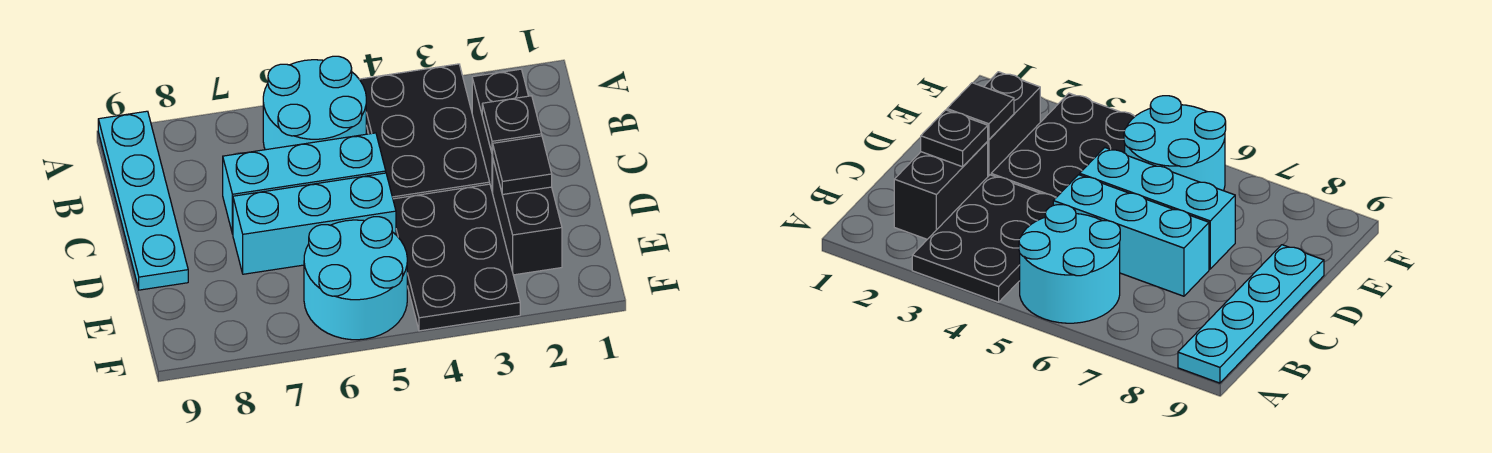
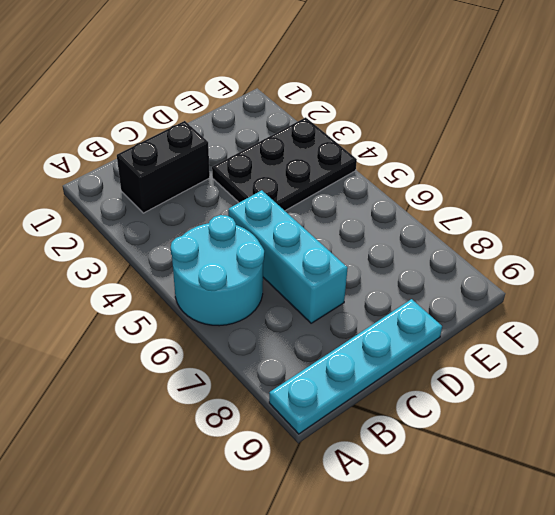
none -> black plate A3:C4 level 1
none -> black brick D2:E2 level 1

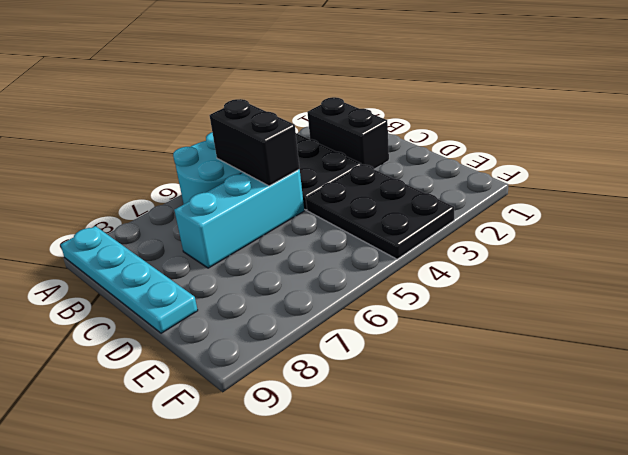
black brick B5:C5 level 2 -> black brick D2:E2 level 1
none -> cyan brick D5:D7 level 1
none -> cyan round brick E5:F6 level 1

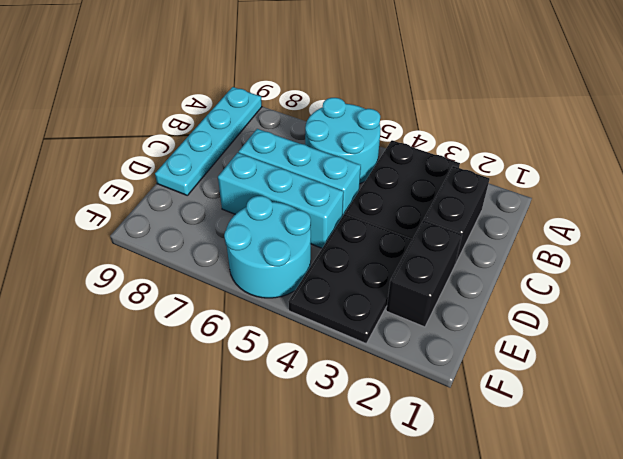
none -> black plate C2 level 2
none -> black tile D2 level 2

